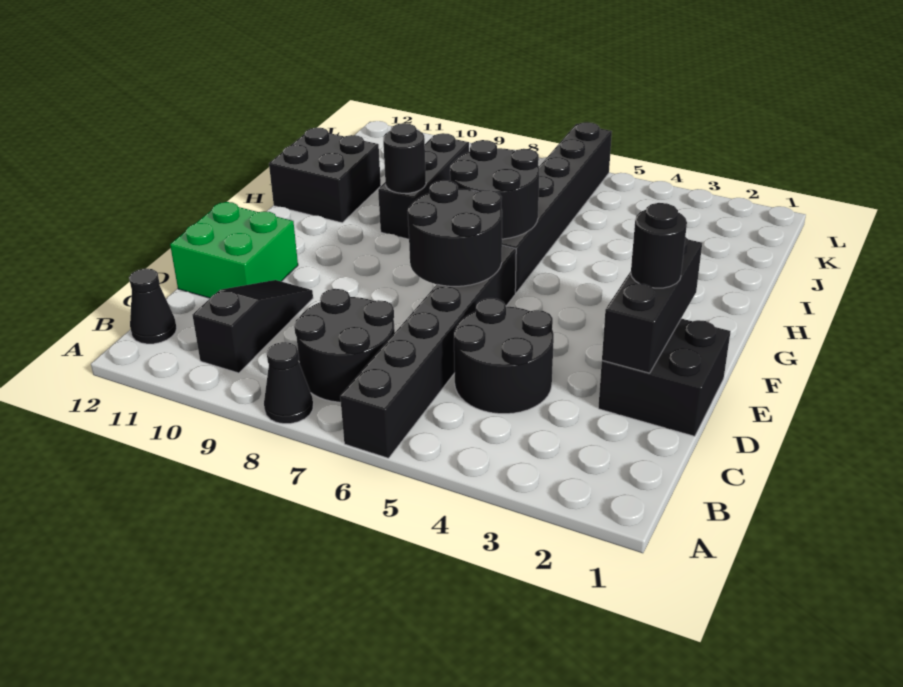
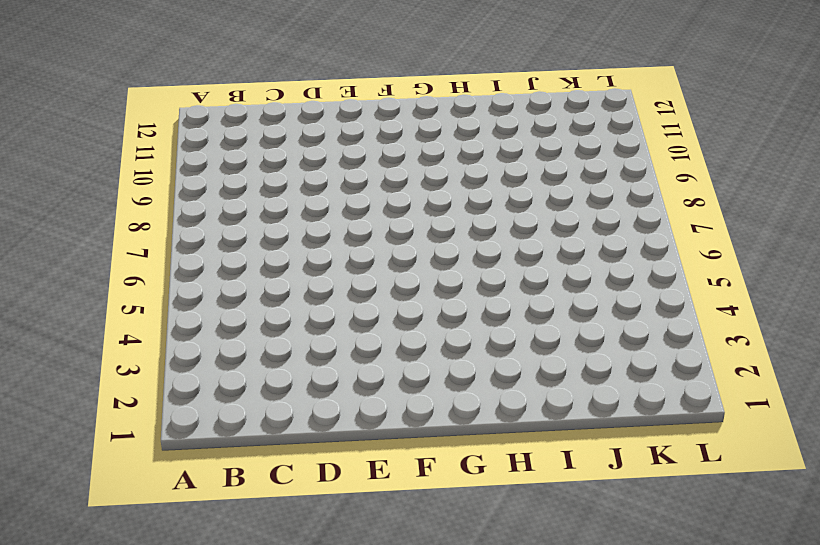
none -> black brick A6:F6 level 1
none -> black cone A8 level 1
none -> black round brick B7:C8 level 1

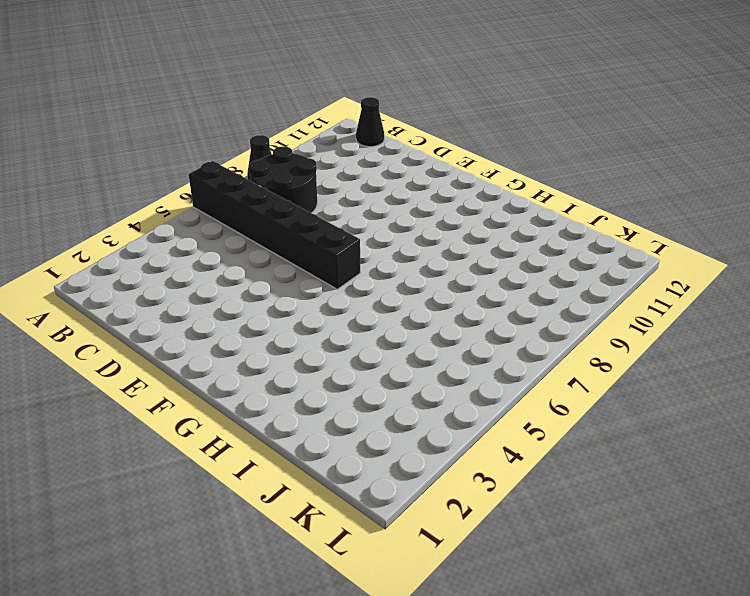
none -> black slope B10:D10 level 1 top B
none -> black round brick C4:D5 level 1
none -> black brick D1:E2 level 1

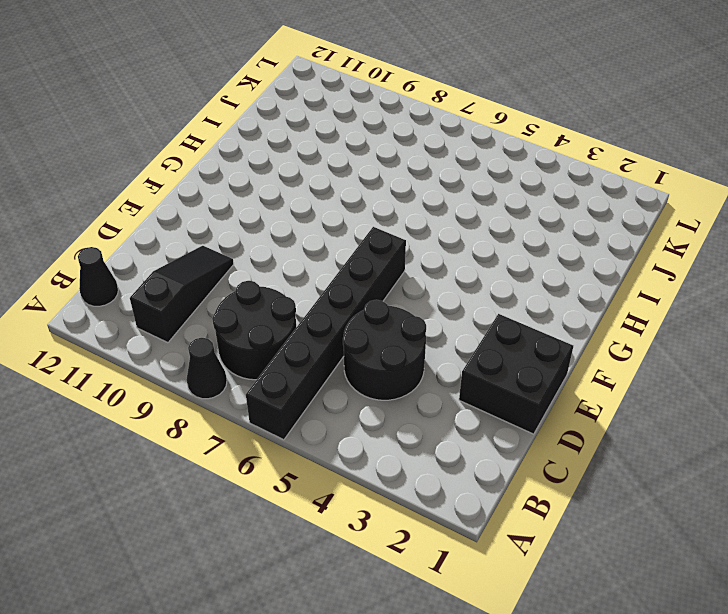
none -> green brick D11:E12 level 1
none -> black brick G6:L6 level 1
none -> black brick H9:J9 level 1

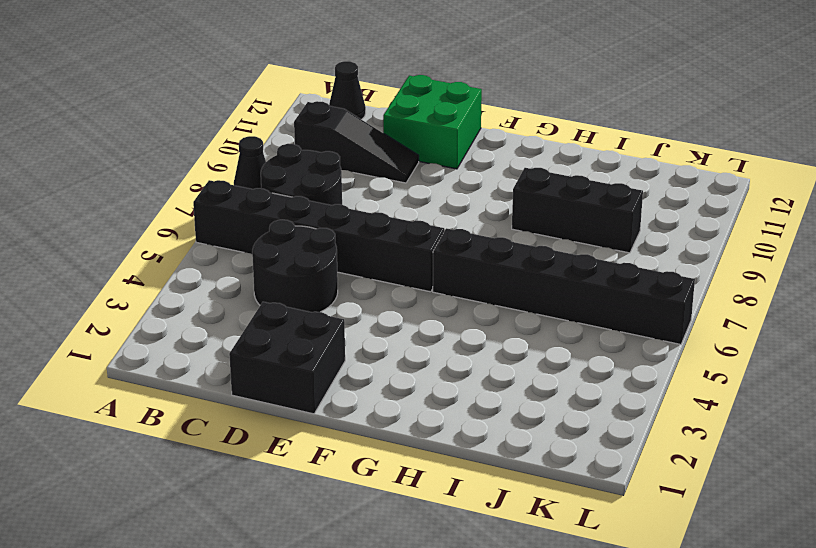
none -> black brick H11:I12 level 1
none -> black brick D2:F2 level 2
none -> black round brick E6:F7 level 2

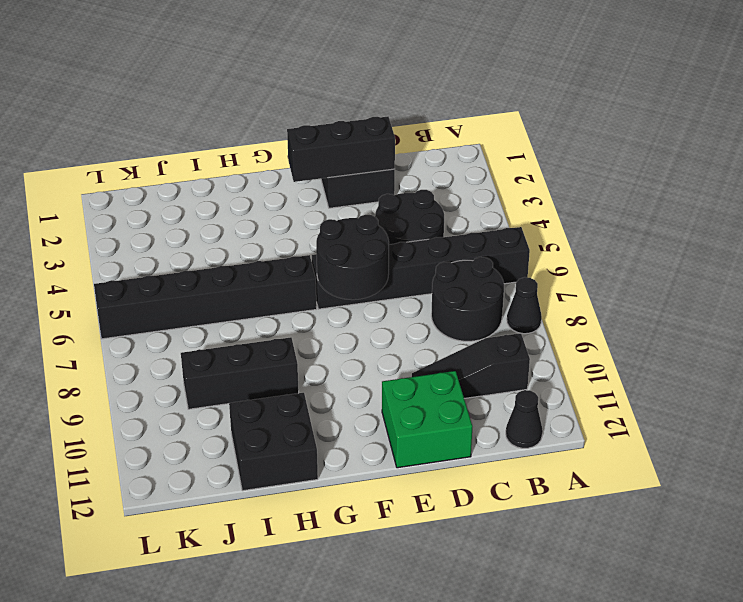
none -> black round brick G6:H7 level 2
none -> black round brick H9 level 2
none -> black round brick E2 level 3

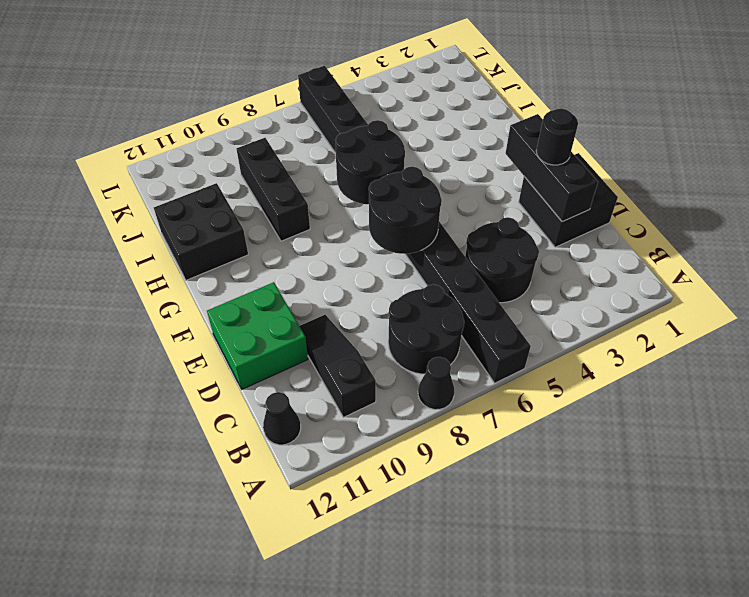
none -> black round brick H9 level 2

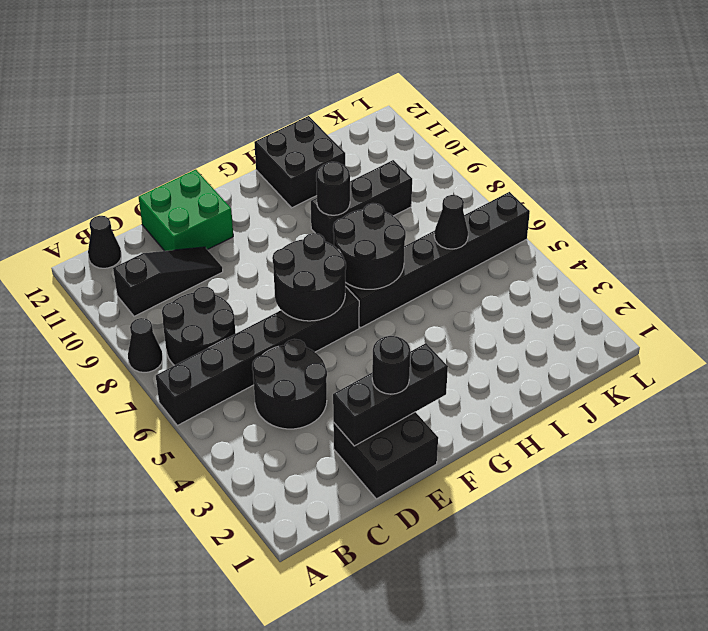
black cone J6 level 2 -> none

